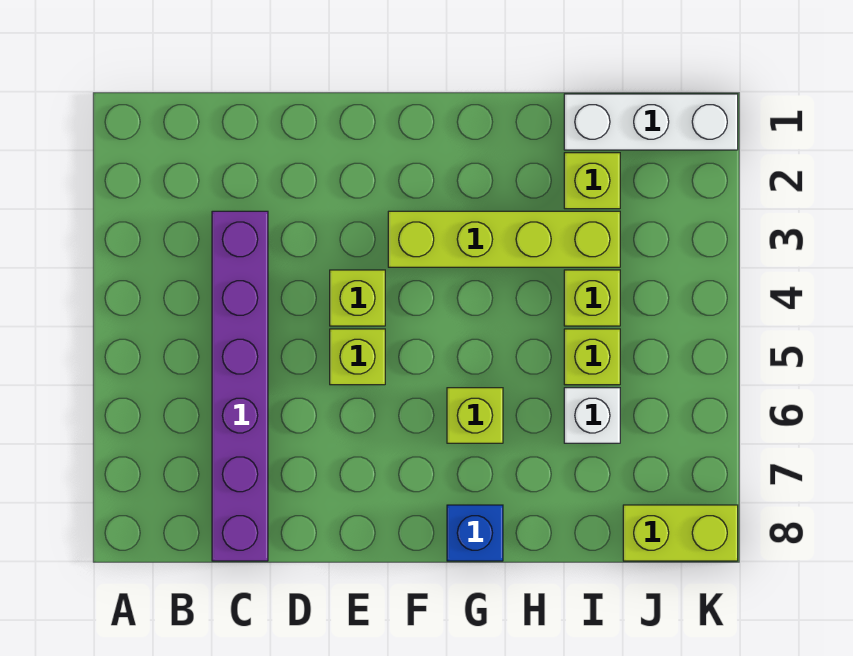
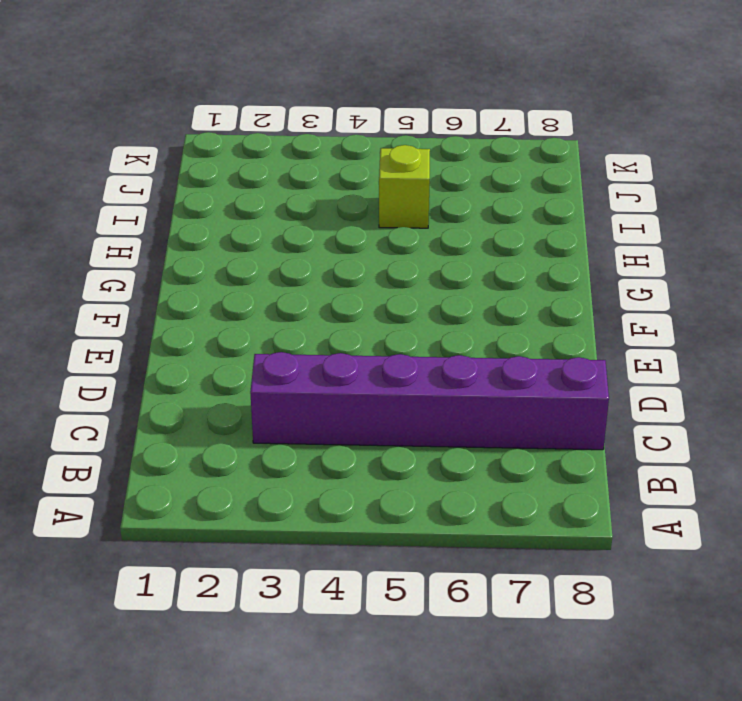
none -> lime brick E4 level 1
none -> lime brick E5 level 1
none -> lime brick F3:I3 level 1

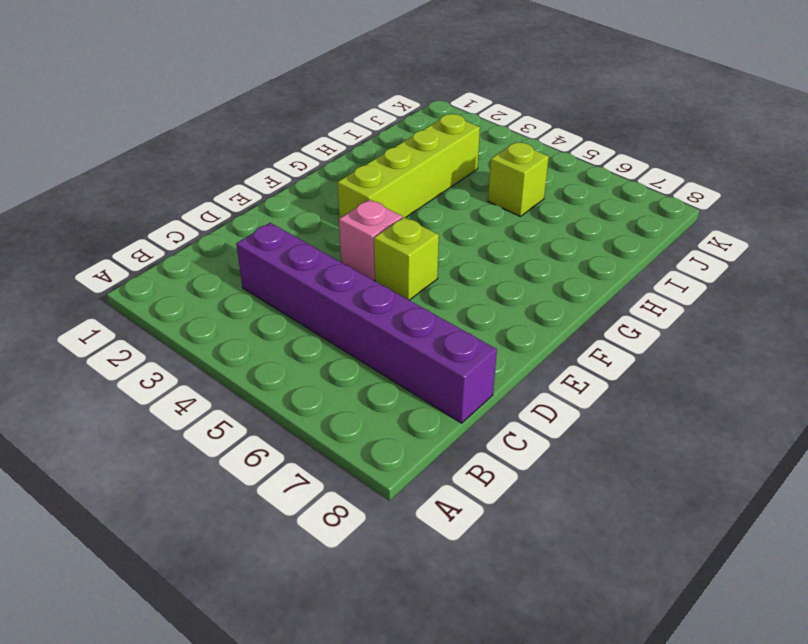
pink brick E4 level 1 -> lime brick E4 level 1
none -> lime brick G6 level 1
none -> blue brick G8 level 1
none -> white brick I1:K1 level 1

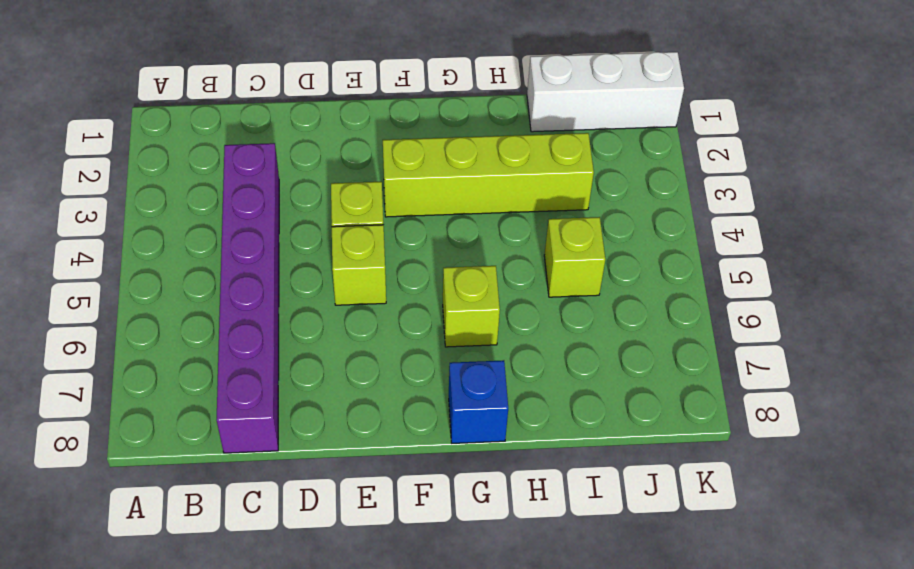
none -> lime brick I2 level 1
none -> lime brick I4 level 1
none -> white brick I6 level 1

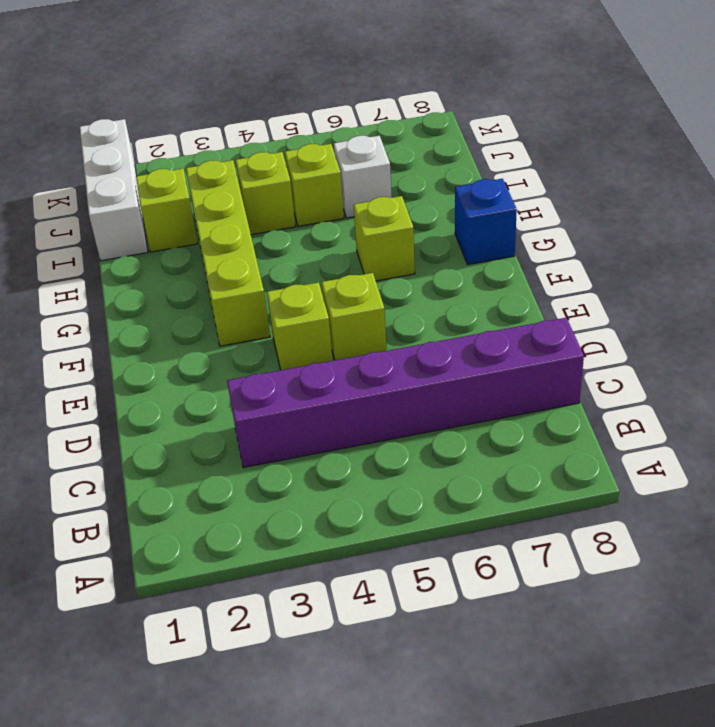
none -> lime brick J8:K8 level 1

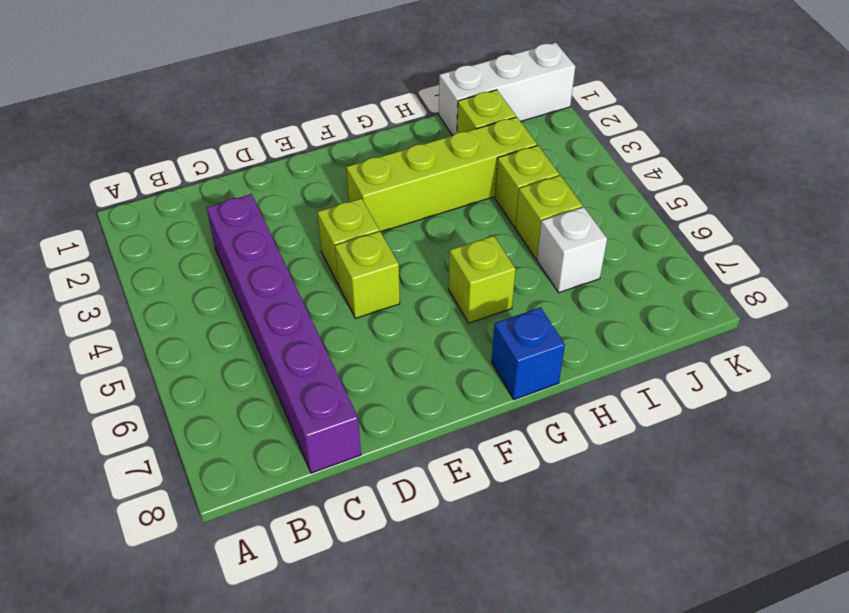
none -> lime brick J8:K8 level 1

